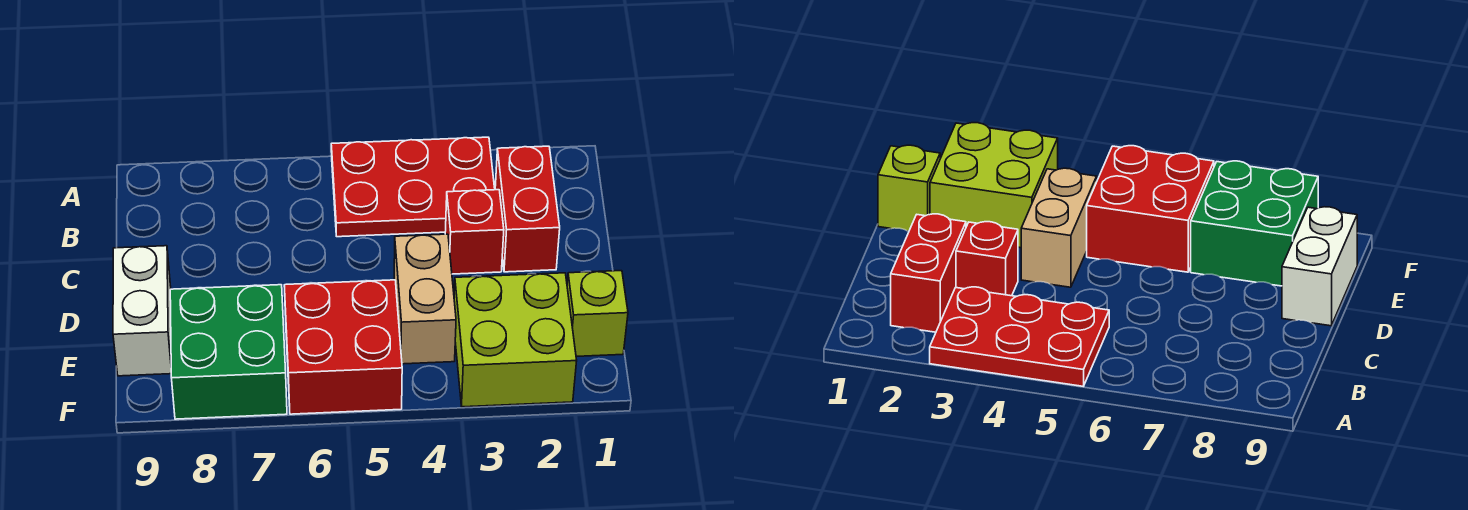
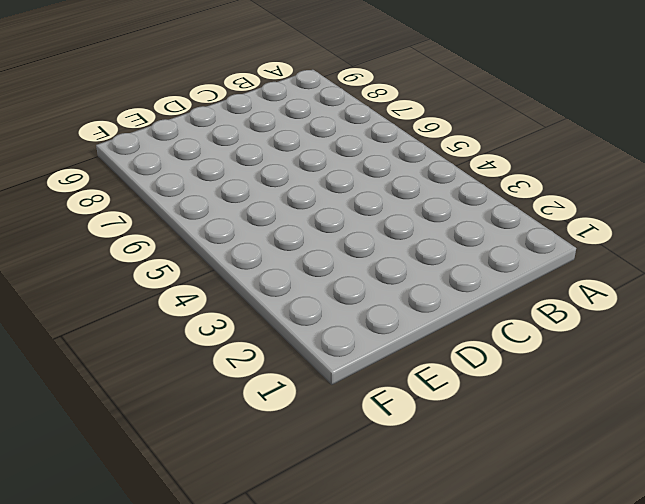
none -> red plate A3:B5 level 1
none -> red brick B2:C2 level 1

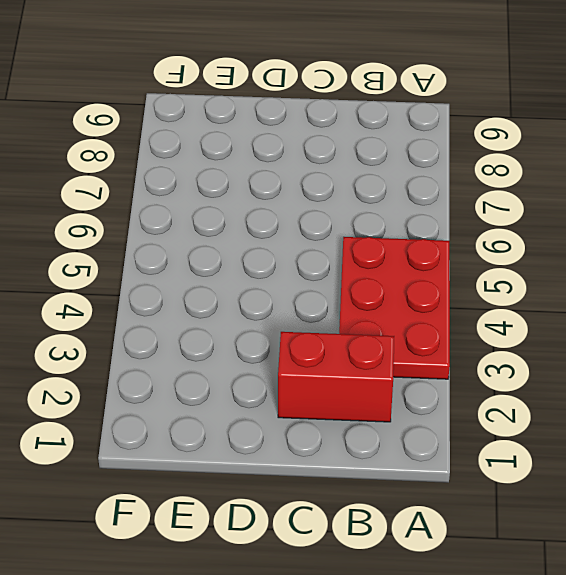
none -> red brick C3 level 1
none -> tan brick D4:E4 level 1

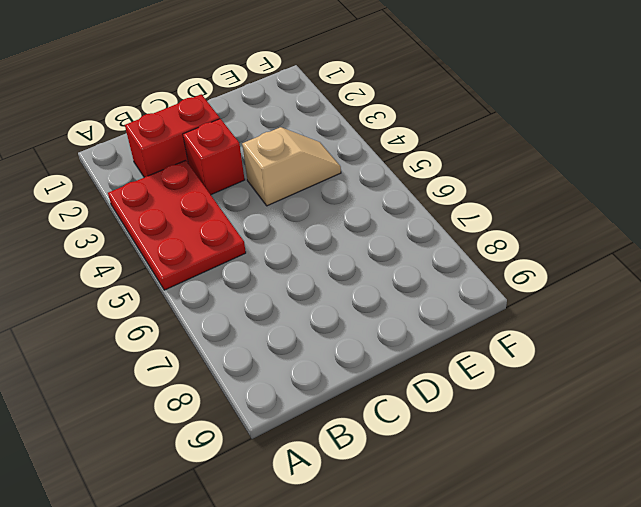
tan slope D4:E4 level 1 top D -> tan brick D4:E4 level 1
none -> white brick D9:E9 level 1
none -> lime brick E1 level 1

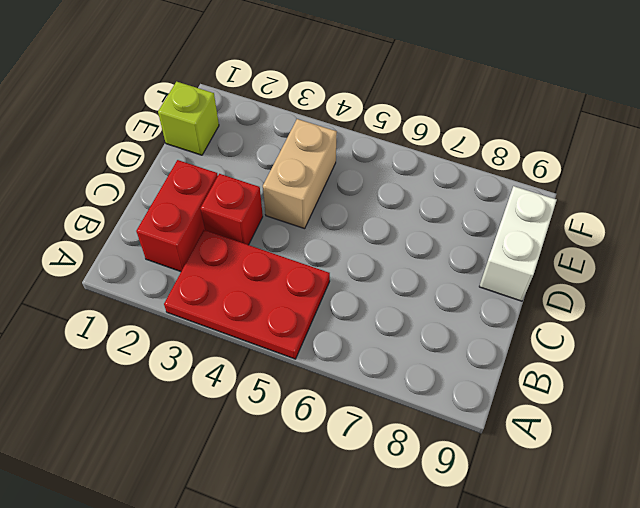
none -> lime brick E2:F3 level 1
none -> red brick E5:F6 level 1

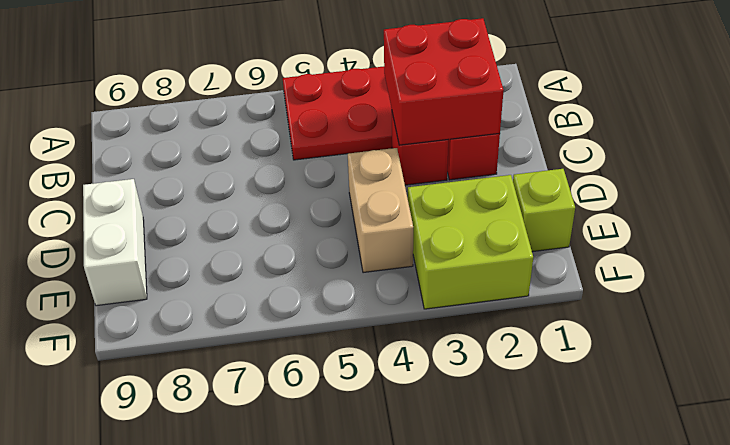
red brick B2:C3 level 2 -> red brick E5:F6 level 1
none -> green brick E7:F8 level 1

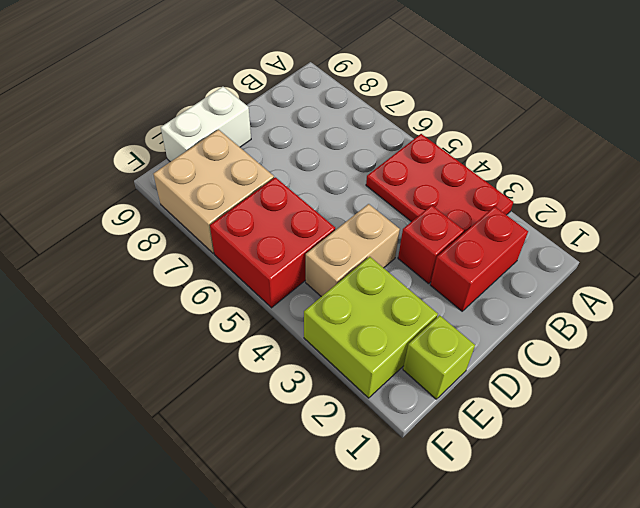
tan brick E7:F8 level 1 -> green brick E7:F8 level 1

